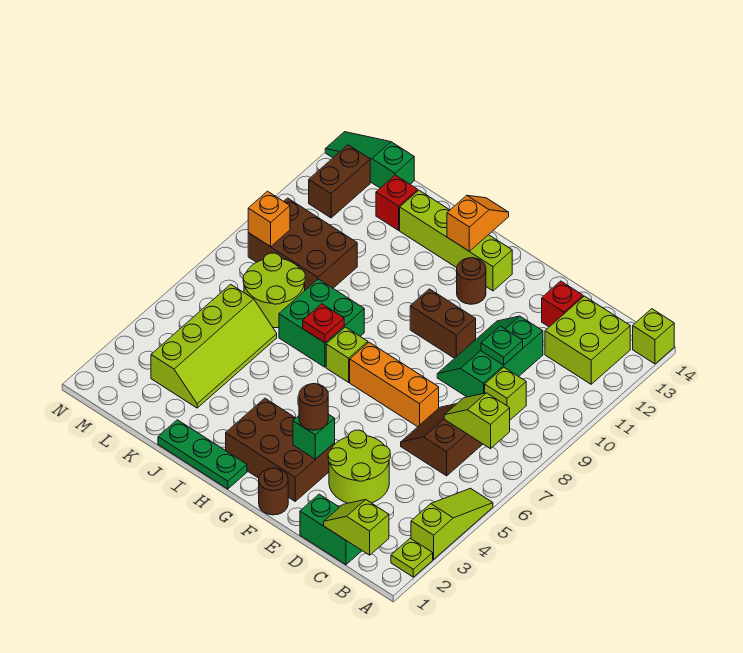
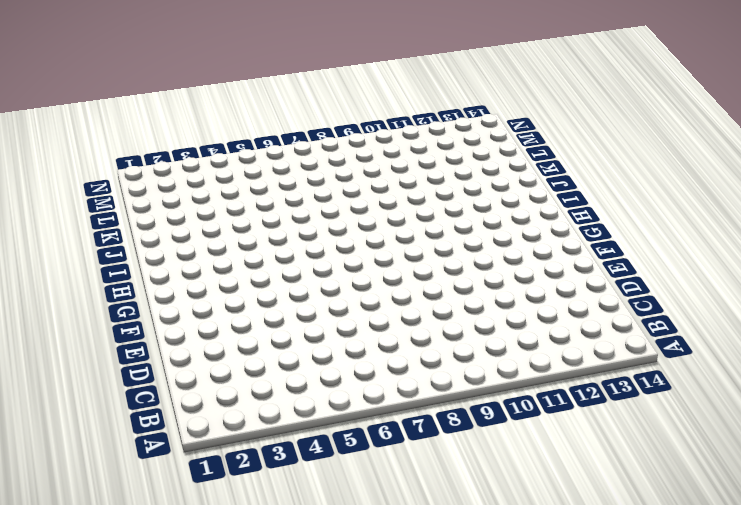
none -> lime plate A2 level 1
none -> lime slope A3:A5 level 1 top 3
none -> lime brick A14 level 1
none -> lime brick B12:C13 level 1

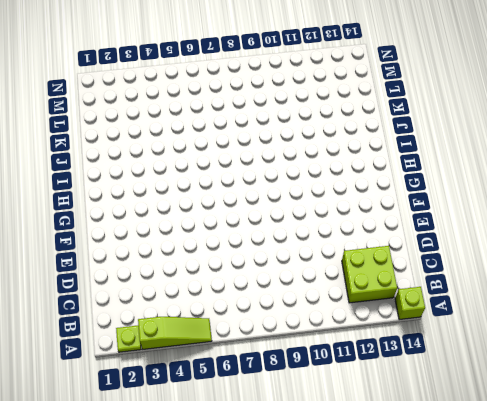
none -> green brick C1:D1 level 1
none -> brown slope C6:D7 level 1 top C
none -> lime brick C9 level 1
none -> lime round brick D3:E4 level 1

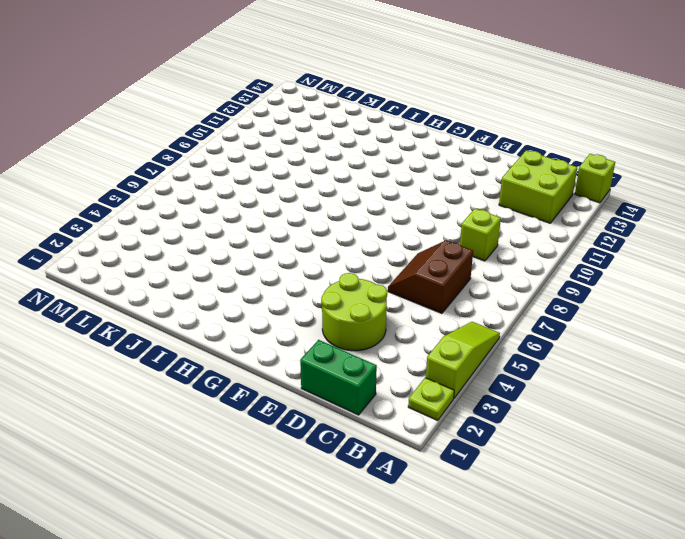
none -> green slope D9:E11 level 1 top D
none -> red brick D13 level 1
none -> orange brick E7:G7 level 1
none -> brown round brick F1 level 1

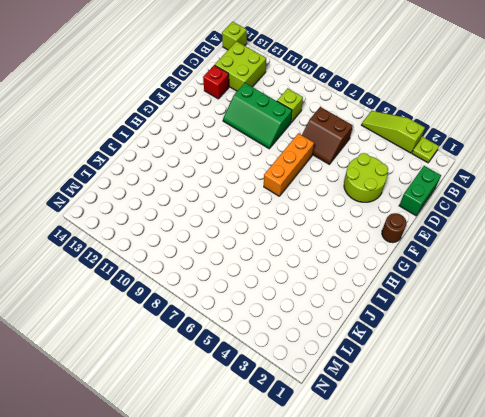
none -> brown brick F2:H3 level 1
none -> brown brick F10:G10 level 1
none -> brown round brick G12 level 1
none -> lime brick G13:J13 level 1

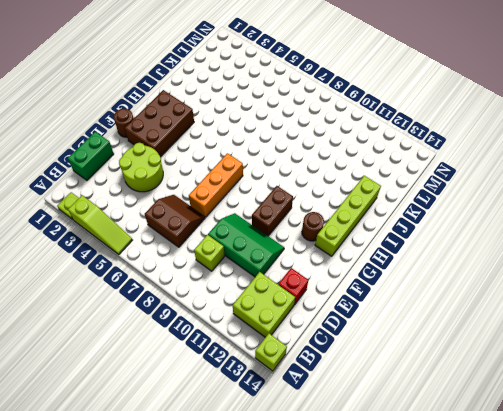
none -> green plate H1:J1 level 1
none -> lime brick H7 level 1
none -> green brick I7:J8 level 1
none -> lime slope K3:L6 level 1 top L

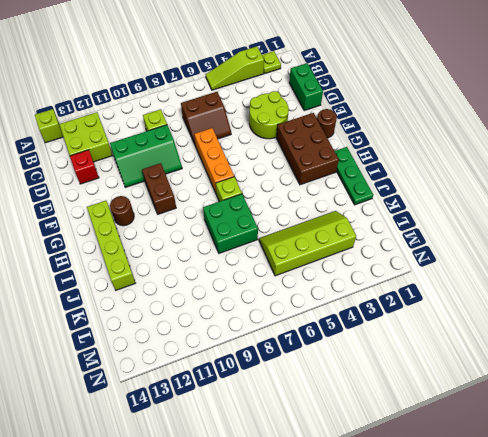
none -> lime round brick K7:L8 level 1
none -> brown brick K9:M10 level 1
none -> red brick K13 level 1
none -> green slope L14:N14 level 1 top L

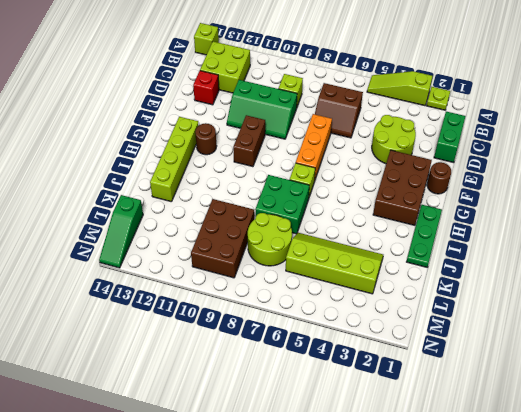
none -> red brick K13 level 1
none -> brown brick M12:M13 level 1
none -> lime slope B1:C1 level 2 top B
none -> lime slope B7:C7 level 2 top B

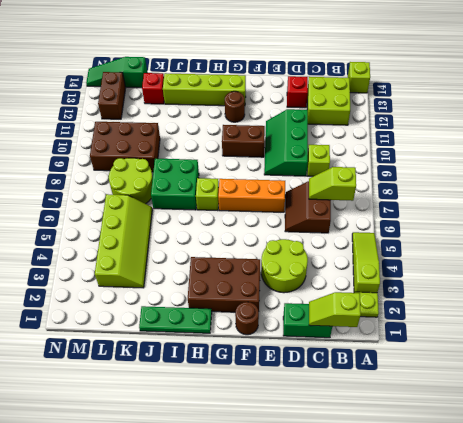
none -> green plate D10 level 2
none -> green brick F3 level 2
none -> orange slope H13:H14 level 2 top 13
none -> red plate I7 level 2

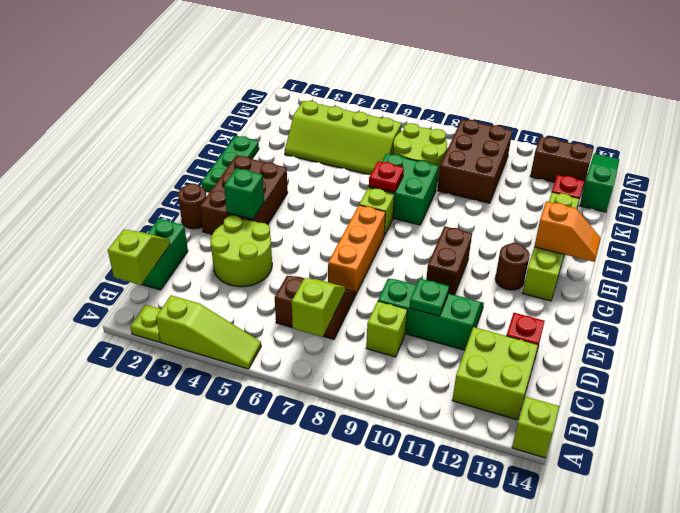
none -> orange brick M9 level 2
none -> brown round brick F3 level 3

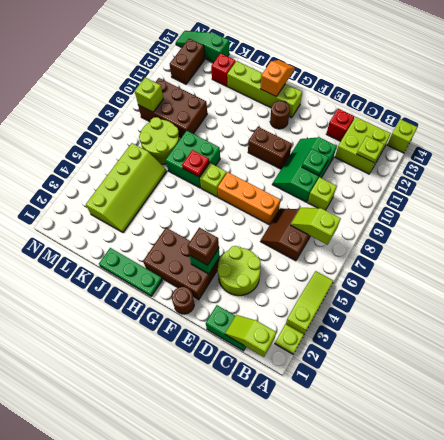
lime plate B12 level 2 -> none
brown brick F3 level 3 -> brown round brick F3 level 3
lime brick M9 level 2 -> orange brick M9 level 2

